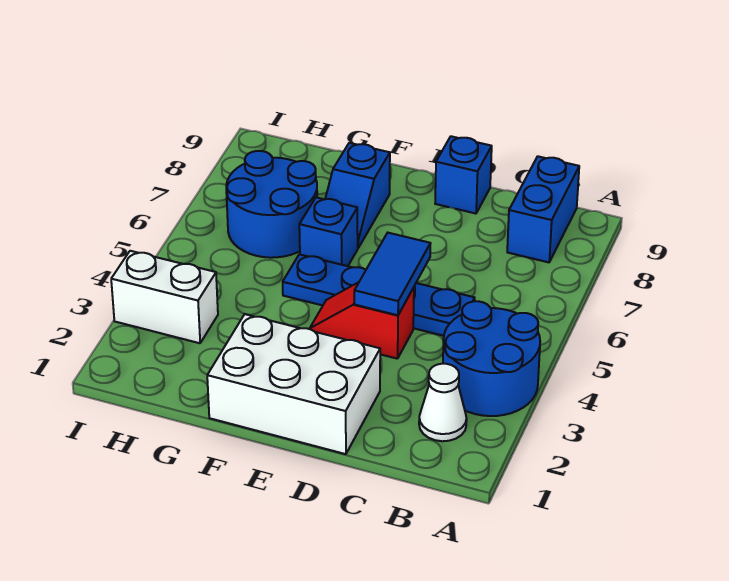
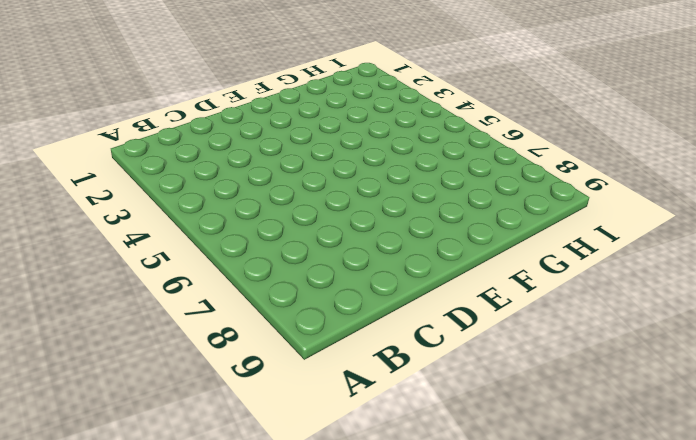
none -> blue round brick A3:B4 level 1
none -> white cone B2 level 1
none -> blue brick B8:B9 level 1

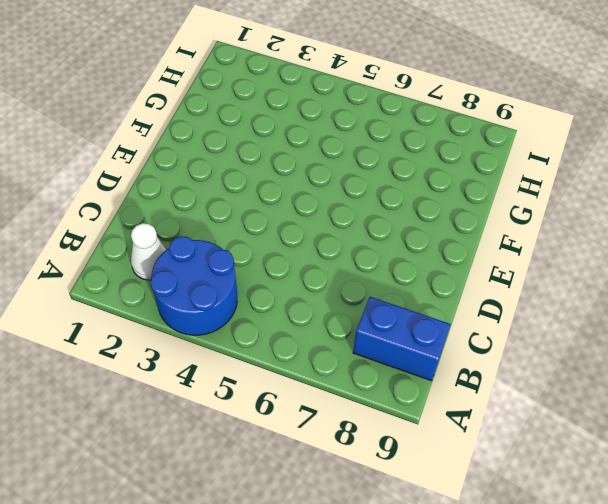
none -> blue plate C5:F5 level 1
none -> white brick D1:F2 level 1
none -> red slope D4:E4 level 1 top D

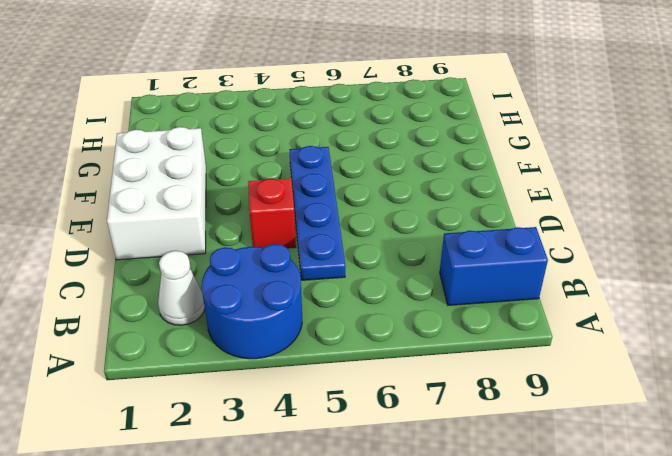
none -> blue brick D9 level 1
none -> blue brick F6 level 1
none -> blue slope F7:F8 level 1 top 8

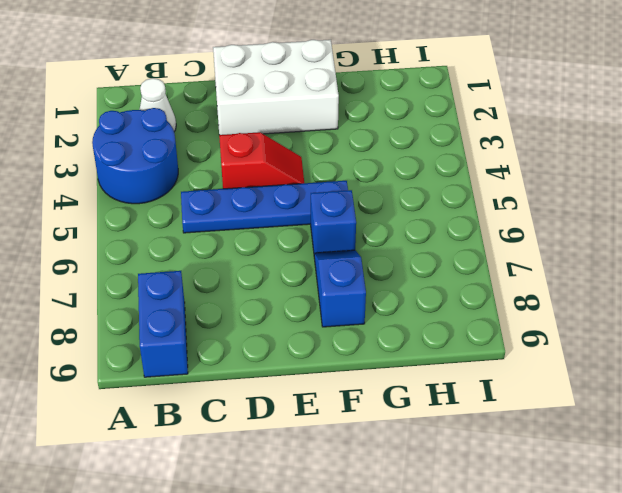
none -> blue brick D9 level 1
none -> blue round brick G6:H7 level 1
none -> white brick H3:I3 level 1

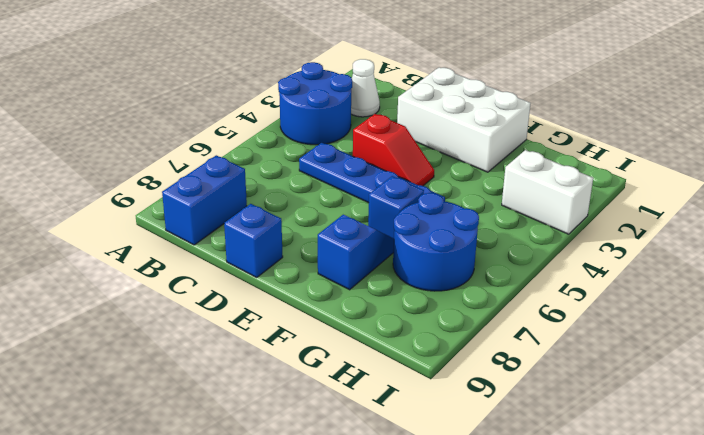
none -> blue tile D4:D5 level 2

